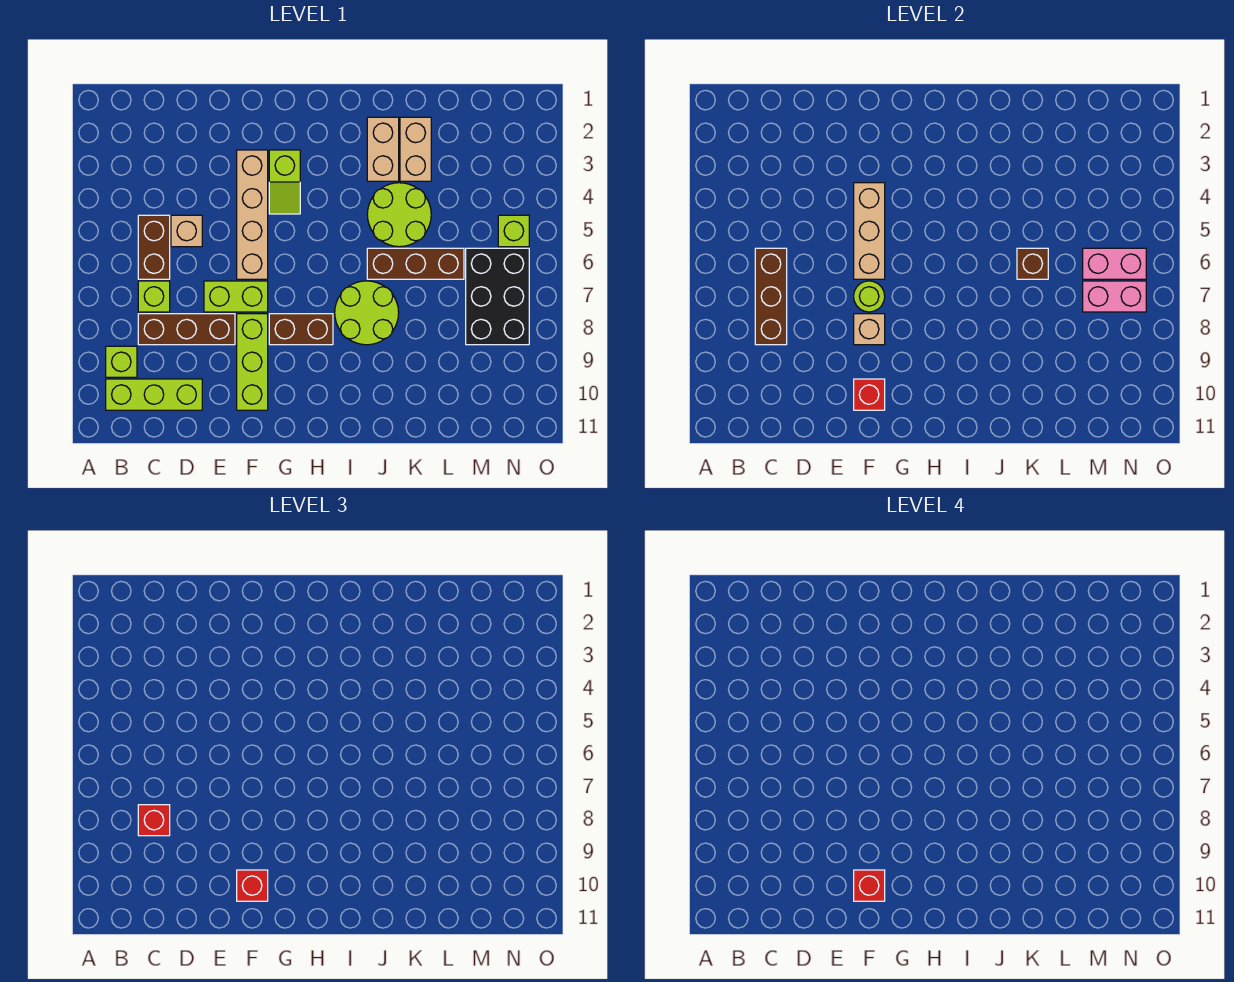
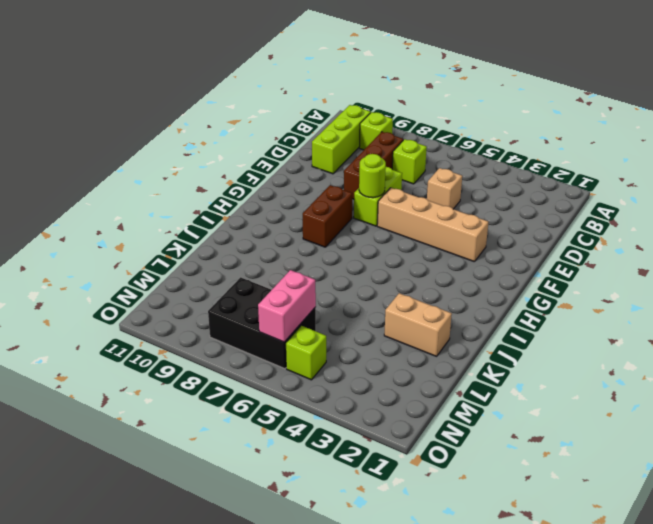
none -> brown brick C5:C6 level 1
none -> lime brick F8:F10 level 1
none -> lime slope G3:G4 level 1 top 3

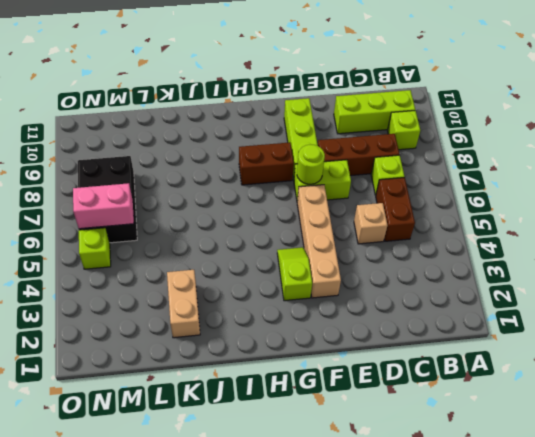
none -> lime round brick I7:J8 level 1
none -> tan brick J2:J3 level 1
none -> lime round brick J4:K5 level 1

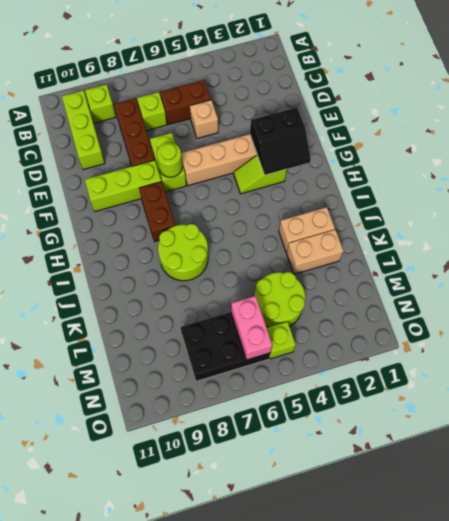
black slope F2:G3 level 2 top F -> none
lime round brick L4:M5 level 1 -> lime round brick J4:K5 level 1
none -> brown brick J6:L6 level 1
none -> brown brick C6:C8 level 2
none -> tan brick F4:F6 level 2

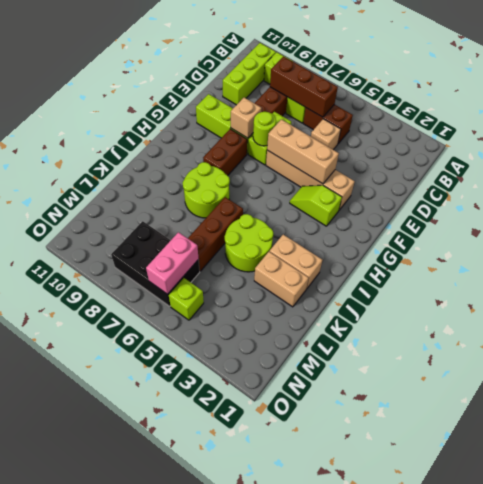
none -> red brick F10 level 2
none -> brown brick K6 level 2
none -> pink brick M7:N7 level 2

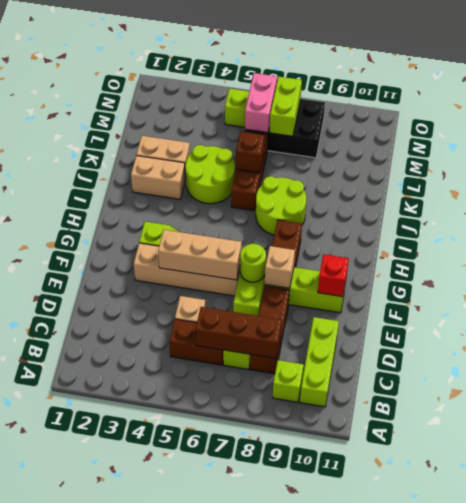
lime brick M7:N7 level 2 -> pink brick M7:N7 level 2
none -> red brick C8 level 3
none -> red brick F10 level 3
none -> red brick F10 level 4

